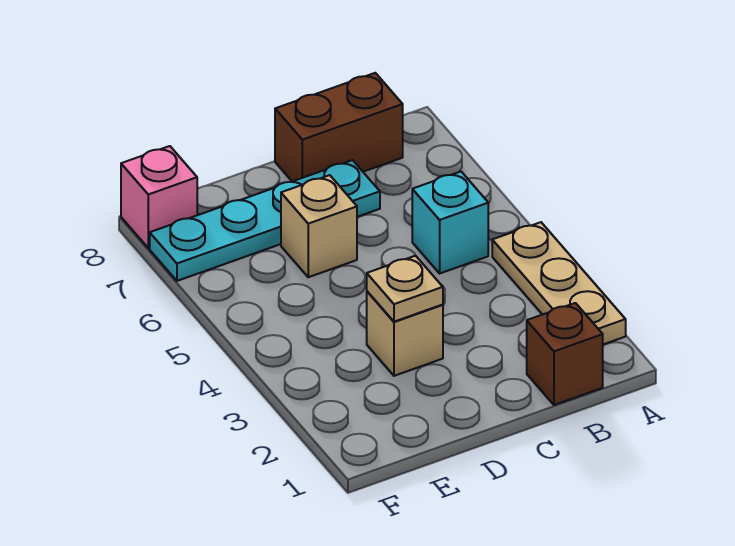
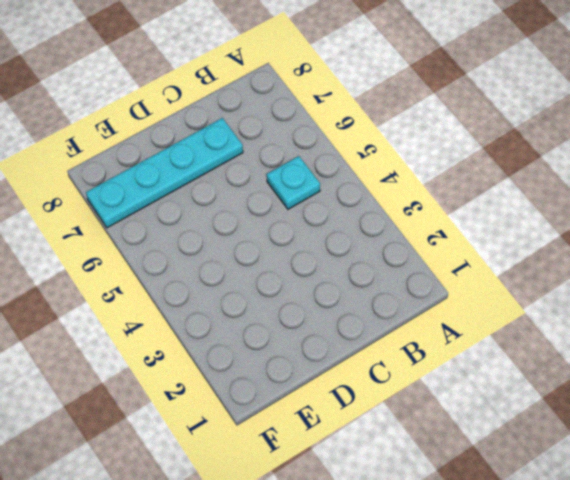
cyan plate B5 level 1 -> cyan brick B5 level 1
none -> tan plate A2:A4 level 1
none -> brown brick B1 level 1

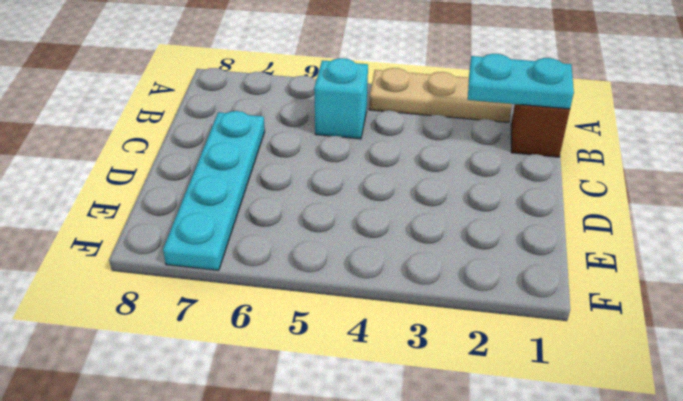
cyan plate B1:B2 level 2 -> none
none -> brown brick B8:C8 level 1
none -> tan brick D3 level 1

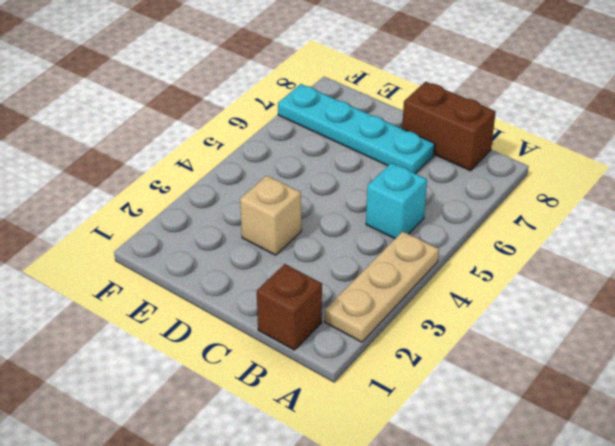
none -> tan brick D6 level 1
none -> pink brick F8 level 1

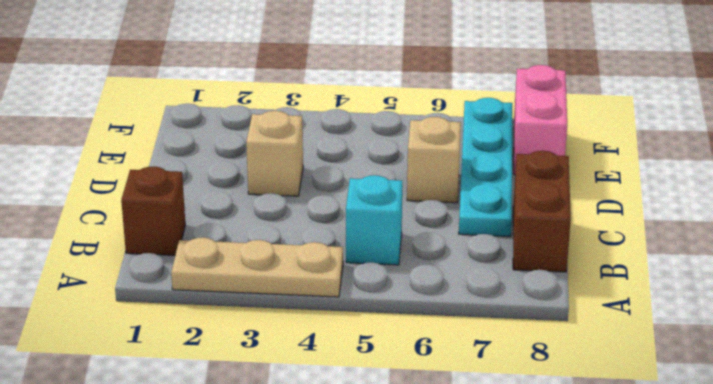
pink brick E8:F8 level 1 -> pink brick F8 level 1
none -> tan plate D3 level 2

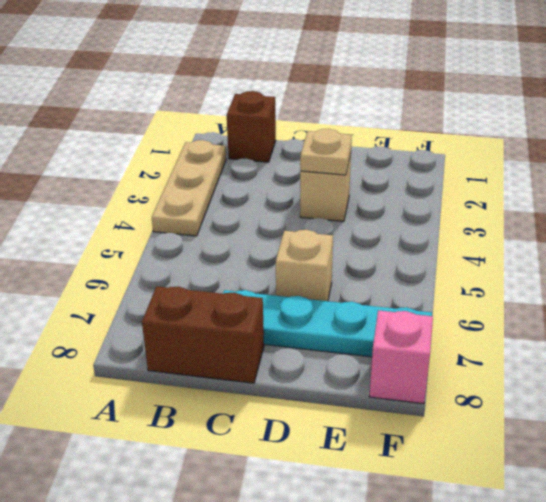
none -> cyan brick B5 level 1

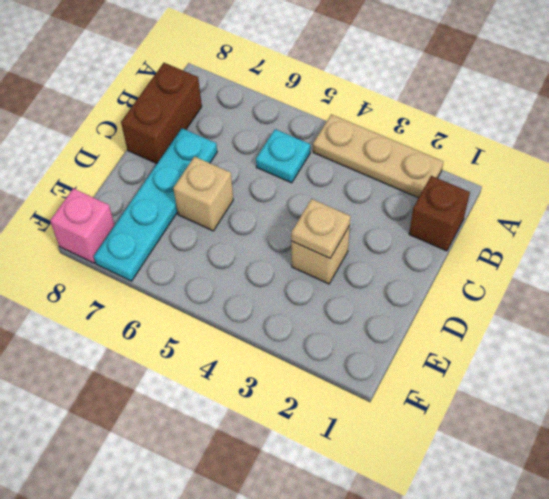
cyan plate B5 level 1 -> cyan brick B5 level 1

